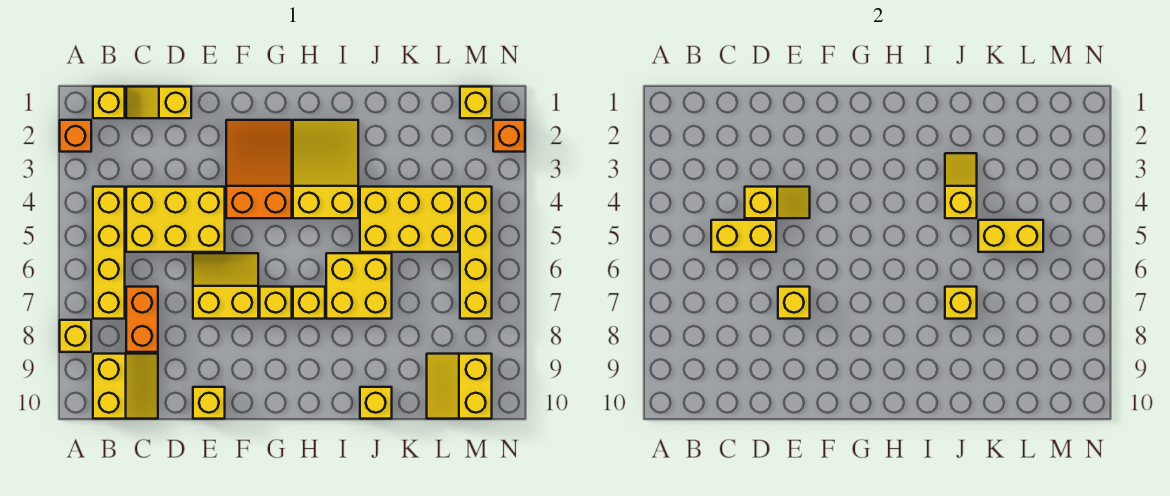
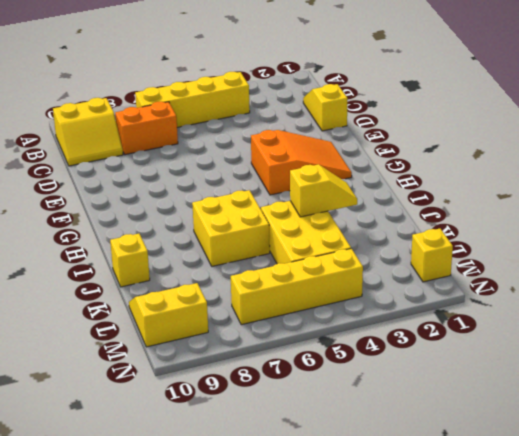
none -> orange brick A2 level 1
none -> yellow brick A8 level 1
none -> yellow brick B1 level 1

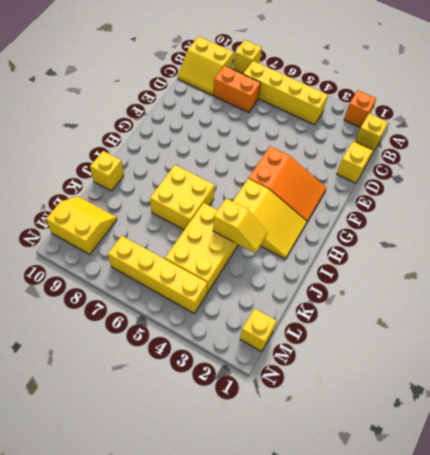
none -> yellow brick C4:E5 level 1
none -> yellow slope E6:F7 level 1 top 7
none -> yellow brick E10 level 1

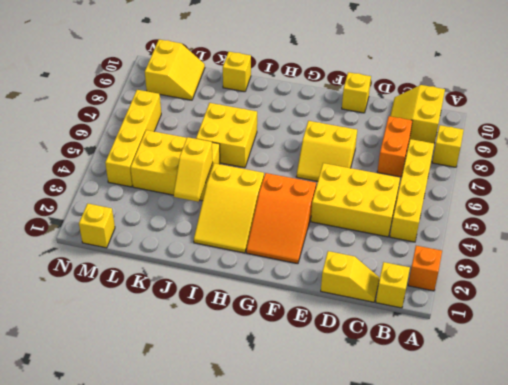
none -> yellow brick G7 level 1
none -> yellow brick H7 level 1
none -> orange brick N2 level 1

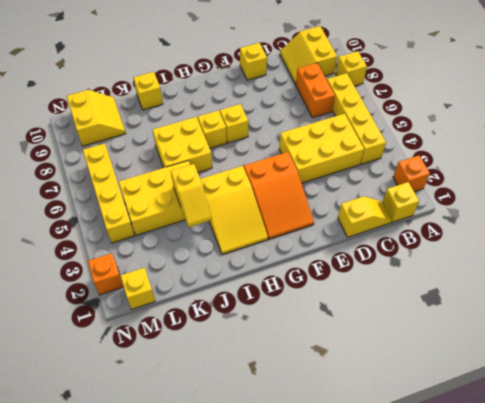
none -> yellow slope E6:F7 level 1 top 7
none -> yellow brick C5:D5 level 2
none -> yellow slope D4:E4 level 2 top D

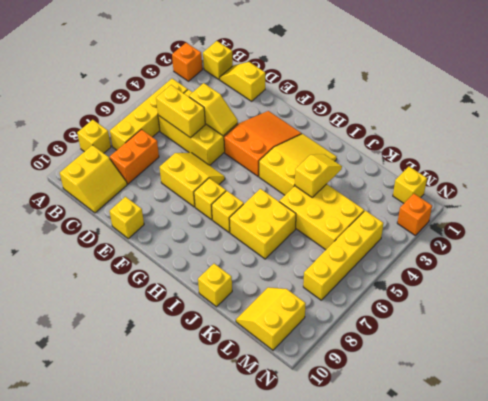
none -> yellow brick E7 level 2
none -> yellow brick J7 level 2
none -> yellow brick K5:L5 level 2

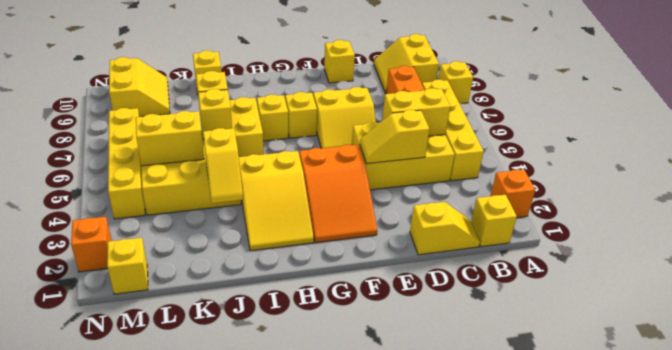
yellow brick J6 level 2 -> yellow brick E7 level 2

